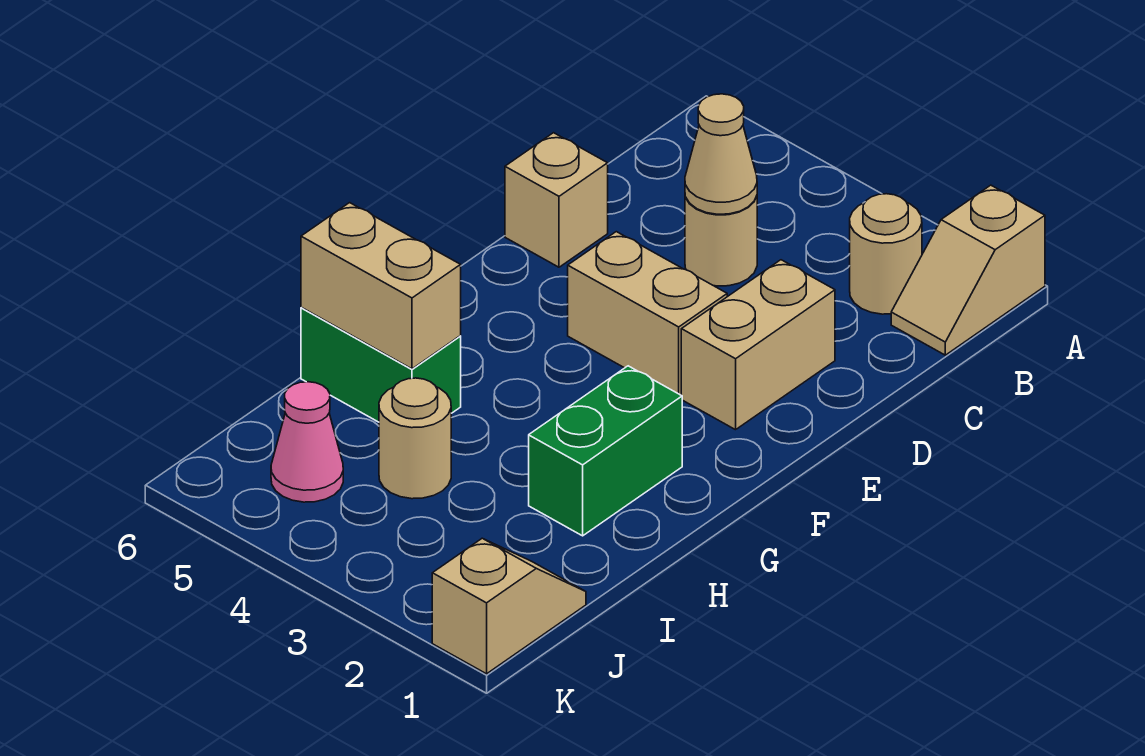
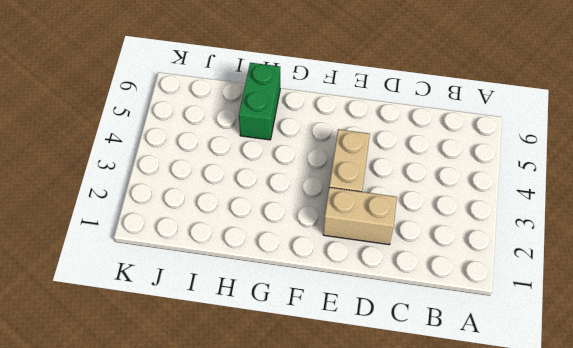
none -> tan slope A1:B1 level 1 top A
none -> tan round brick B2 level 1
none -> tan round brick C4 level 1

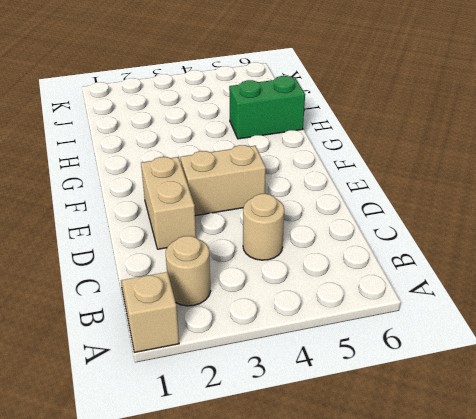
none -> tan brick D6 level 1
none -> green brick G2:H2 level 1
none -> tan round brick I4 level 1

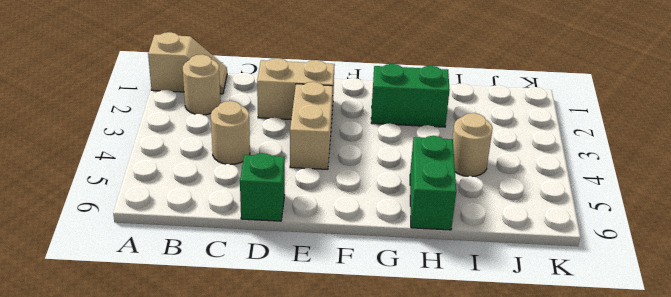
green brick D6 level 1 -> tan brick D6 level 1
none -> tan slope J1:K1 level 1 top K
none -> pink cone J5 level 1
none -> tan cone C4 level 2

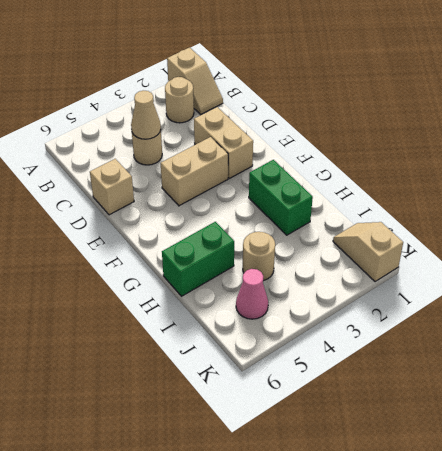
none -> tan brick H5:H6 level 2

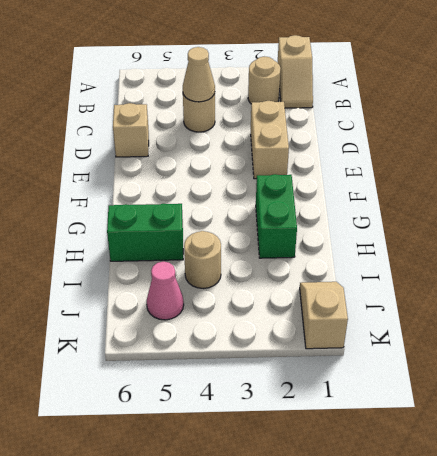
none -> tan brick E3:E4 level 1
none -> tan brick H5:H6 level 2

